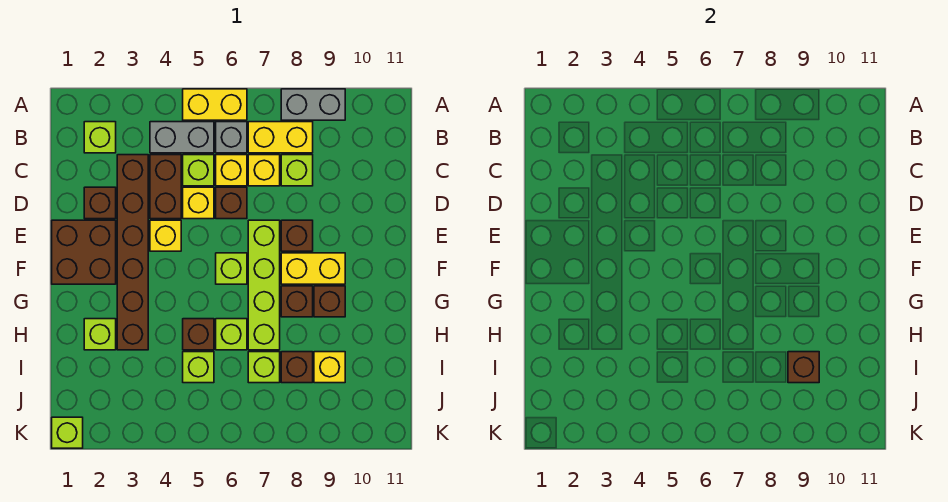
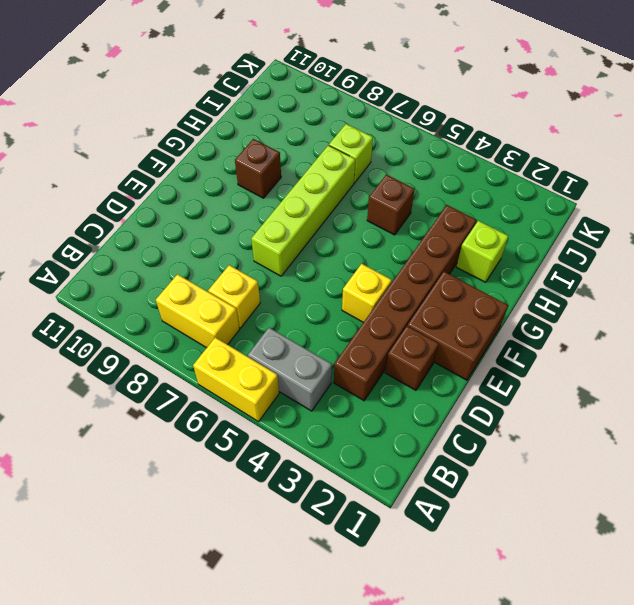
none -> grey brick A8:A9 level 1
none -> lime brick B2 level 1
none -> grey brick B6 level 1
none -> brown brick C4:D4 level 1

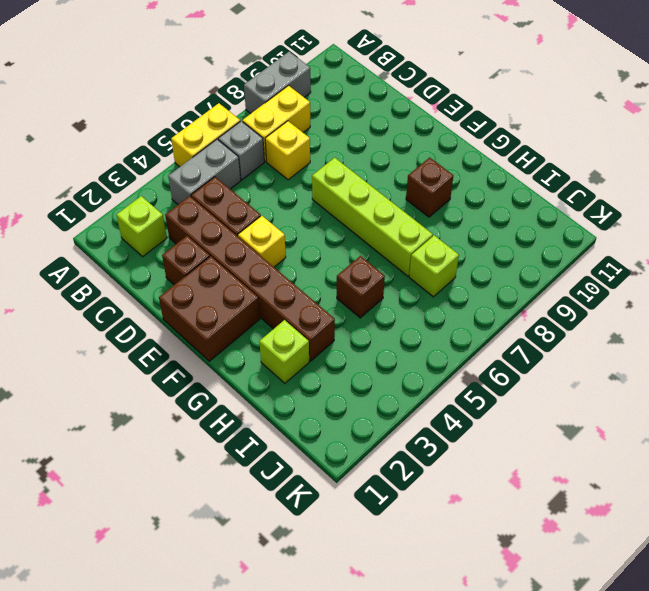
none -> lime brick C5 level 1
none -> yellow brick C6 level 1
none -> lime brick C8 level 1
none -> yellow brick D5 level 1

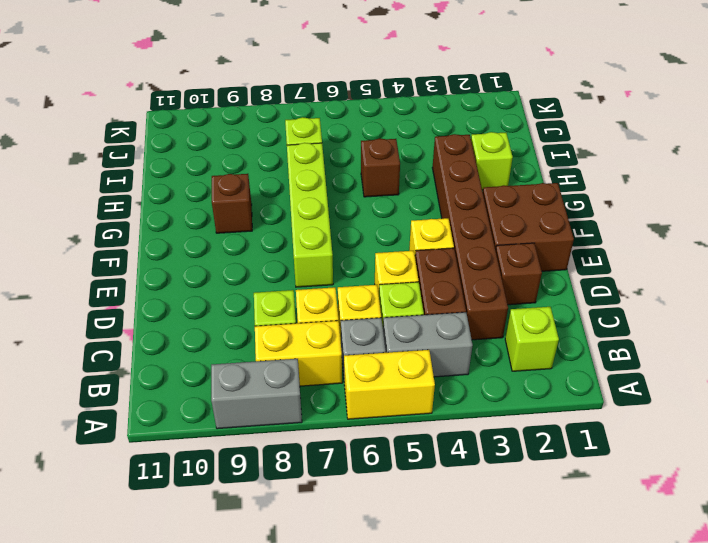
none -> brown brick D6 level 1
none -> brown brick E8 level 1
none -> lime brick F6 level 1
none -> yellow brick F8:F9 level 1

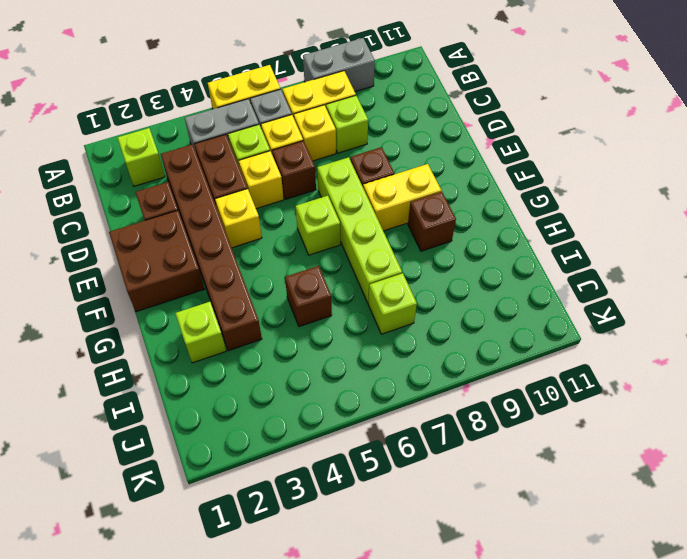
none -> brown brick G8 level 1
none -> lime brick H6 level 1
none -> lime brick I5 level 1
none -> brown brick I8 level 1

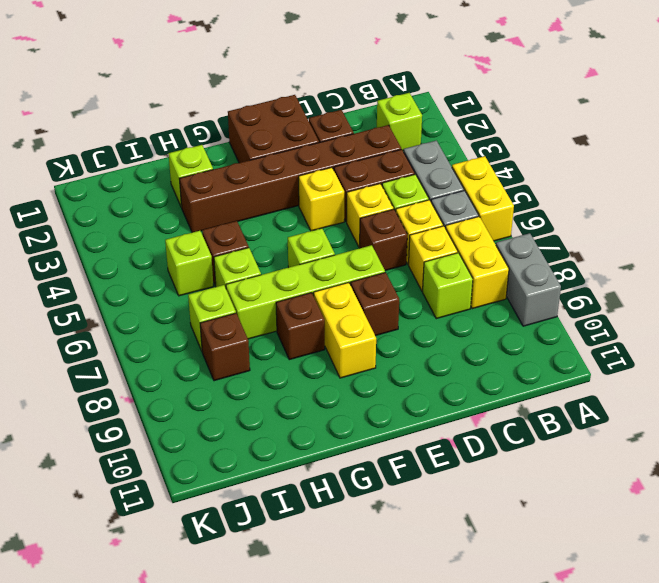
none -> brown brick G9 level 1
none -> yellow brick I9 level 1
none -> lime brick K1 level 1
none -> brown brick I9 level 2

